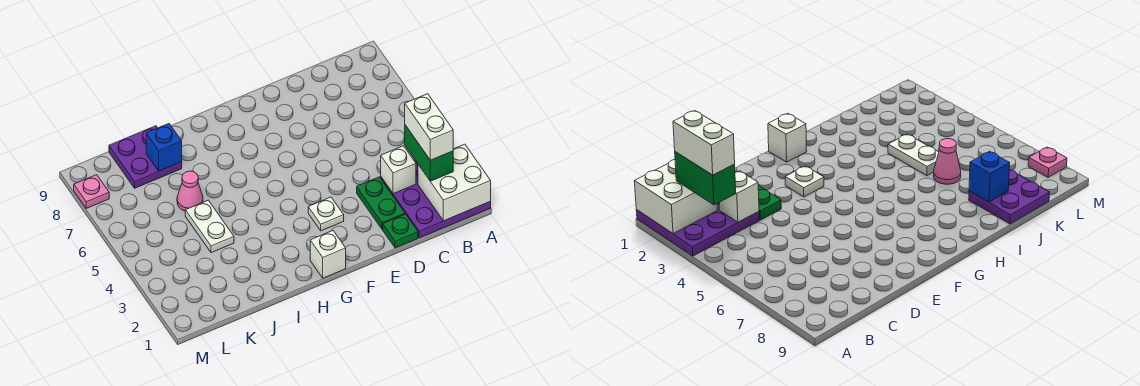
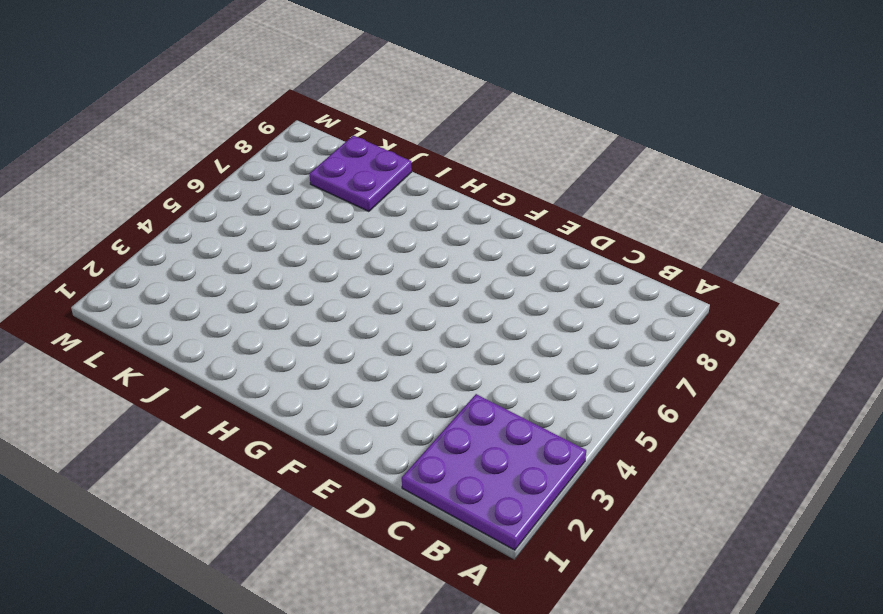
none -> green plate D1 level 1
none -> green plate D2:D3 level 1
none -> white plate F3 level 1

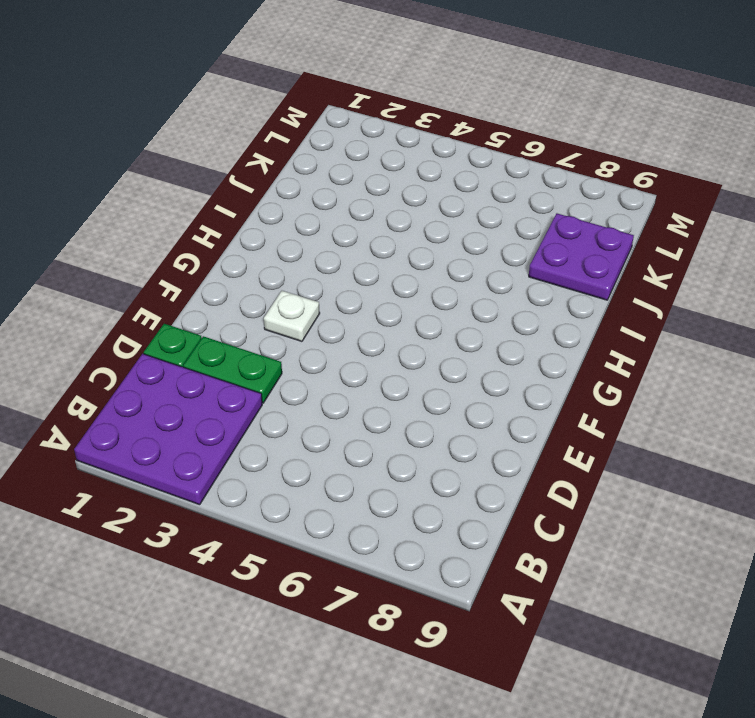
none -> white brick G1 level 1
none -> white plate J4:J5 level 1
none -> pink cone J6 level 1

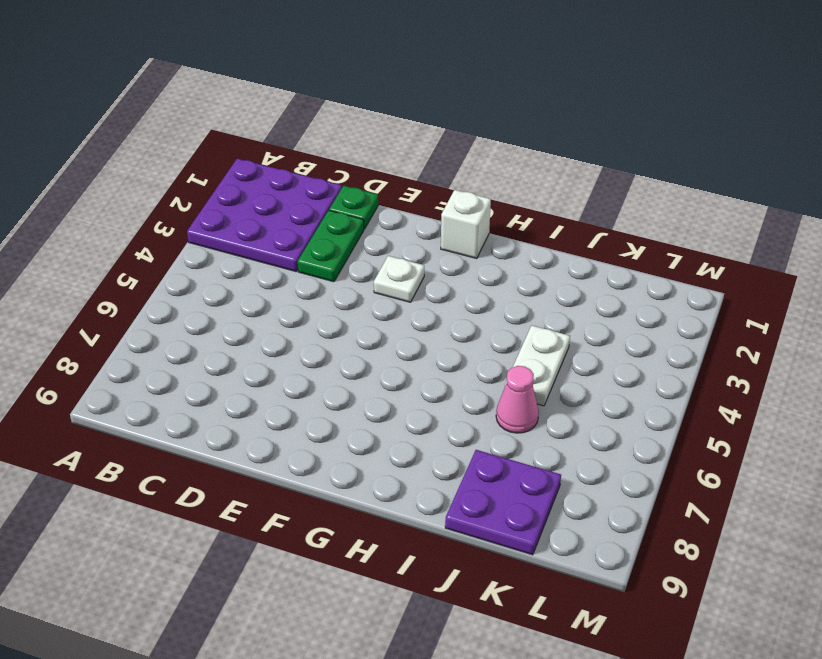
none -> pink plate M8 level 1
none -> white brick A1:B2 level 2
none -> white brick C3 level 2

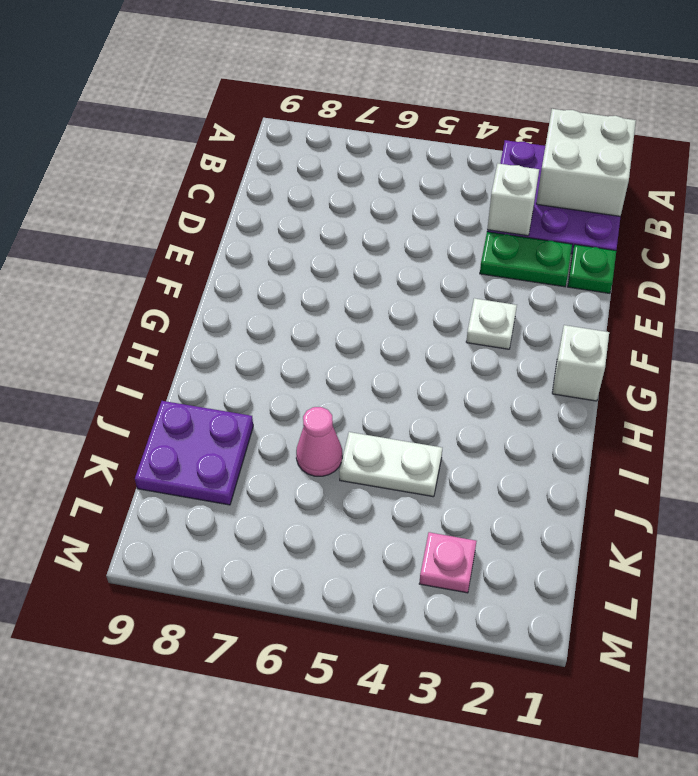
pink plate L3 level 1 -> pink plate M8 level 1
none -> blue brick J8 level 2
none -> green brick B2:B3 level 3
none -> white brick B2:B3 level 4

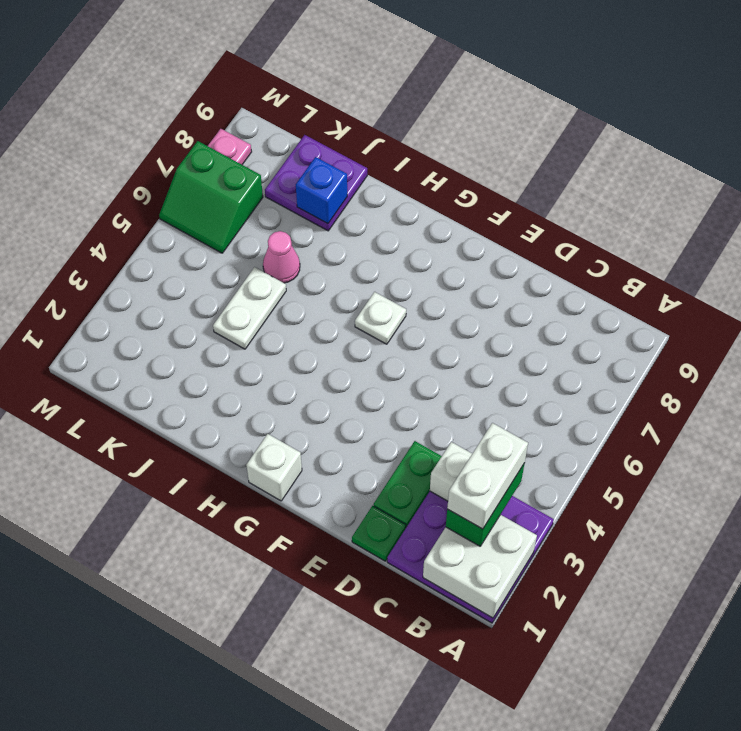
white plate G6 level 1 -> white plate F3 level 1
green slope L6:M7 level 1 top 7 -> none

